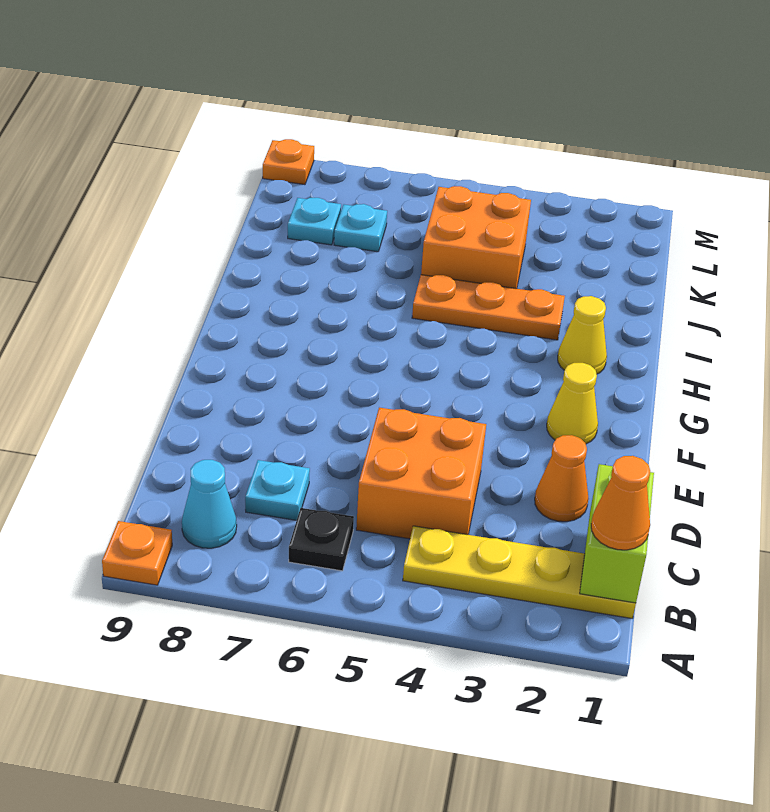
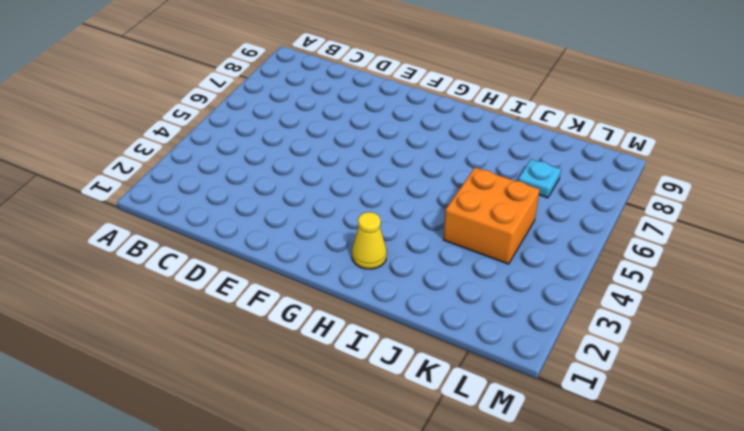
none -> orange plate A9 level 1
none -> yellow plate B1:B4 level 1
none -> black plate B6 level 1

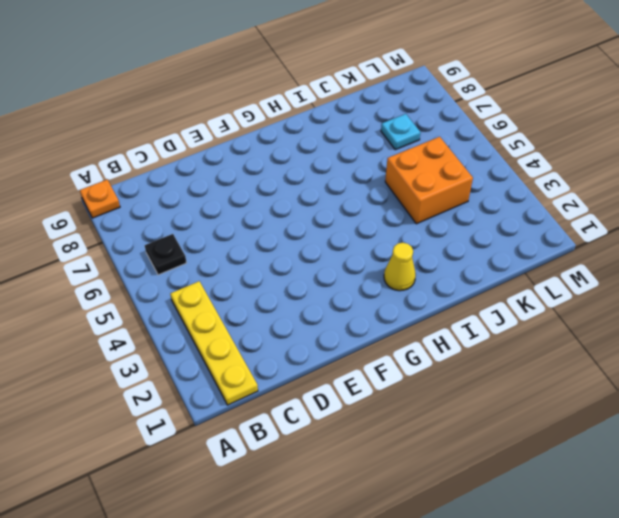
none -> cyan cone B8 level 1
none -> orange brick C4:D5 level 1
none -> cyan plate C7 level 1

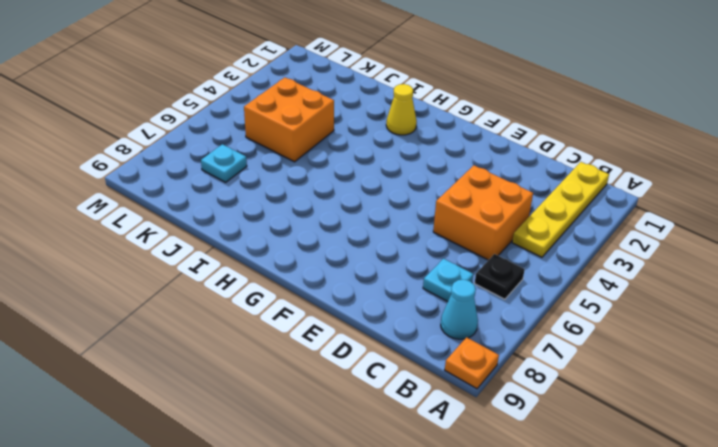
none -> orange cone D2 level 1
none -> yellow cone F2 level 1
none -> orange plate I3:I5 level 1

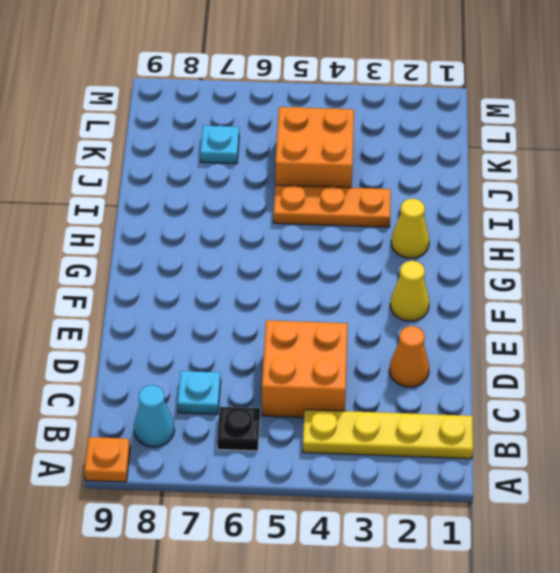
none -> cyan plate K8 level 1
none -> orange plate M9 level 1
none -> lime brick B1:C1 level 2

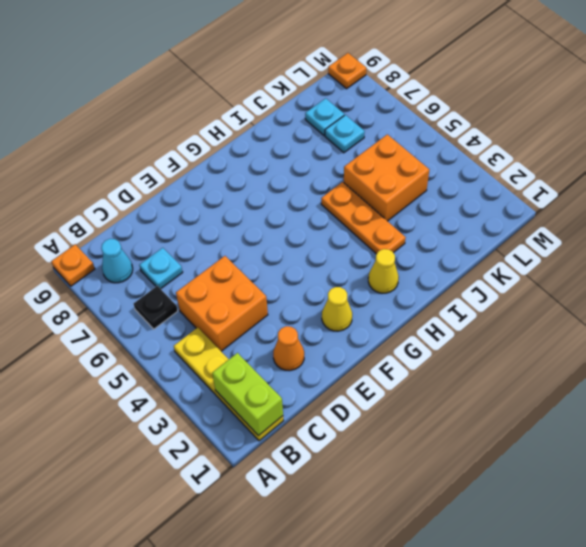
lime brick B1:B2 level 2 -> lime brick B1:C1 level 2
none -> orange cone B1 level 3

